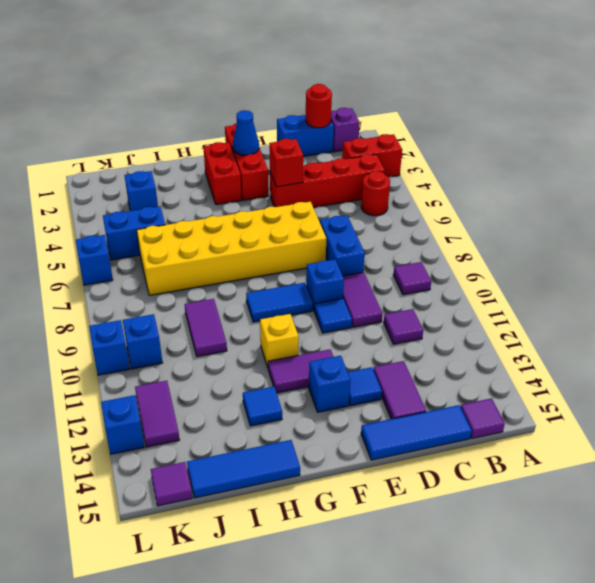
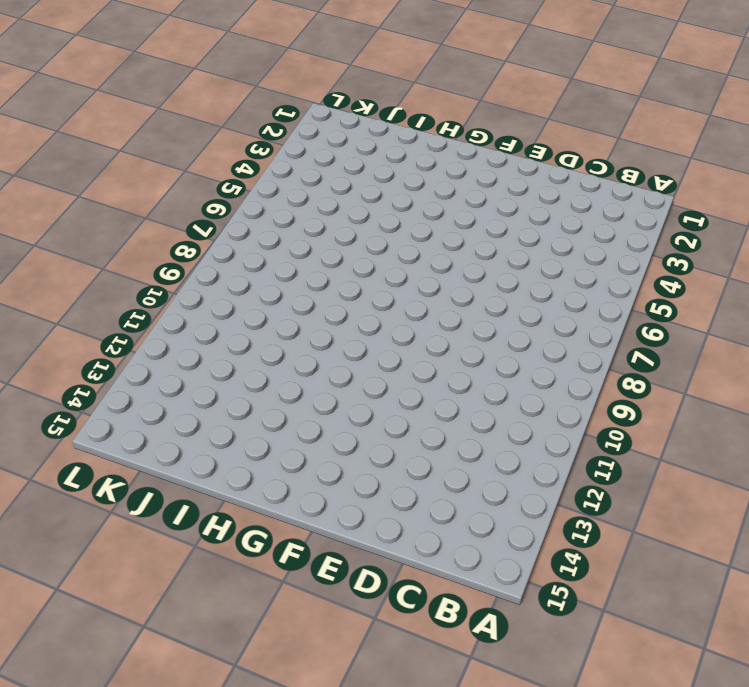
none -> red brick A3:B3 level 1
none -> purple brick B1 level 1
none -> red brick B4:E4 level 1
none -> red round brick B5 level 1

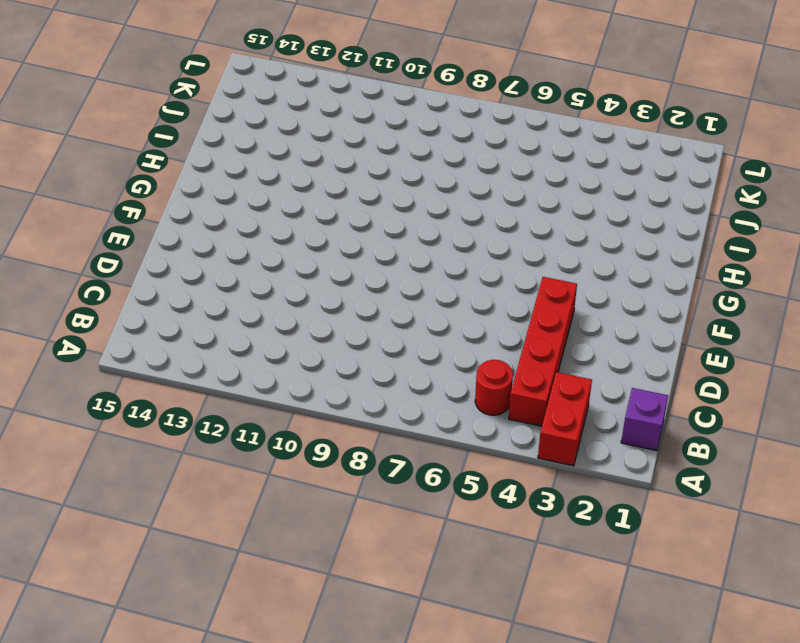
none -> purple tile B9 level 1
none -> purple tile B15 level 1
none -> blue brick C1:D1 level 1
none -> purple tile C11 level 1

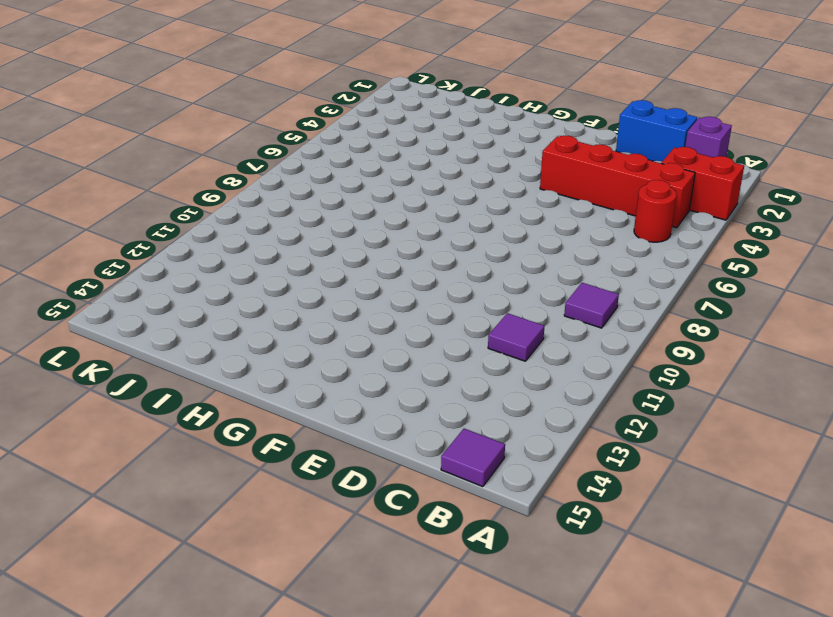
none -> blue tile C15:E15 level 1
none -> blue brick D7:D8 level 1
none -> purple tile D9:D10 level 1
none -> purple tile D13:D14 level 1

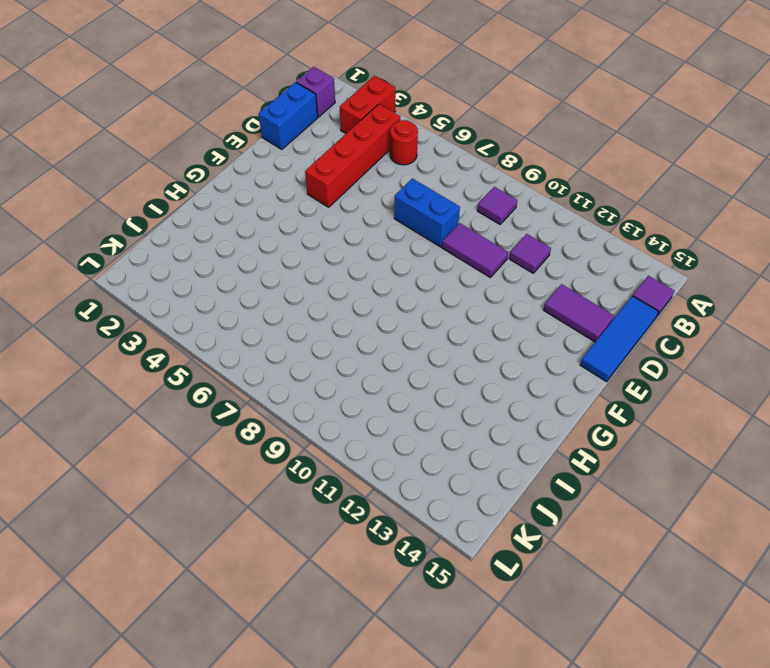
none -> yellow brick E6:J7 level 1
none -> blue brick E9 level 1
none -> blue tile E10 level 1
none -> blue tile E13 level 1

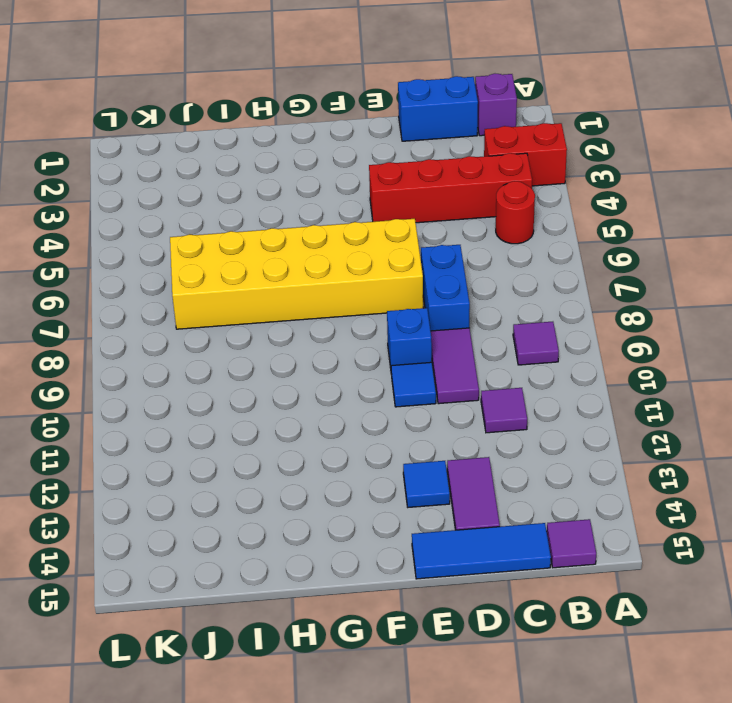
none -> red brick F1:F3 level 1
none -> blue tile F9:G9 level 1
none -> purple tile F12:G12 level 1
none -> blue brick F13 level 1

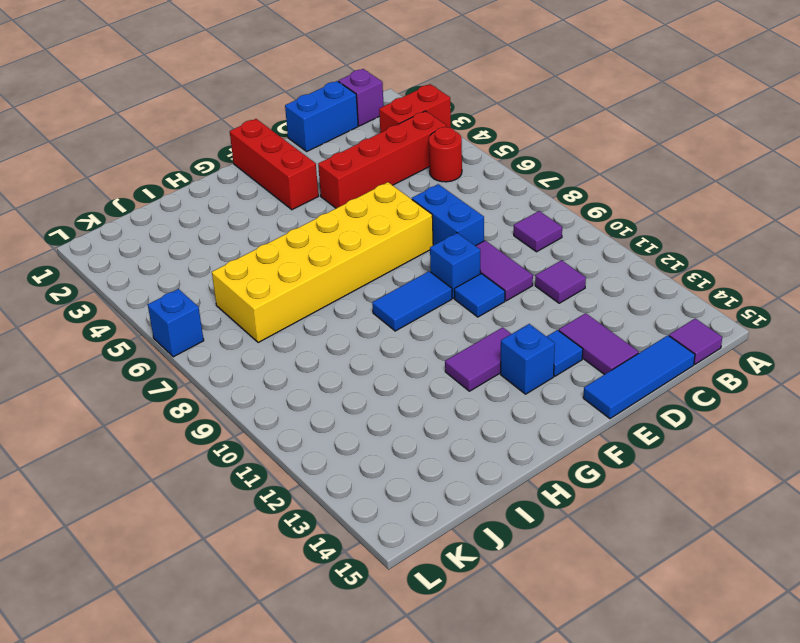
none -> red brick G2:G3 level 1
none -> yellow brick G11 level 1
none -> blue tile H13 level 1
none -> blue tile H15:J15 level 1

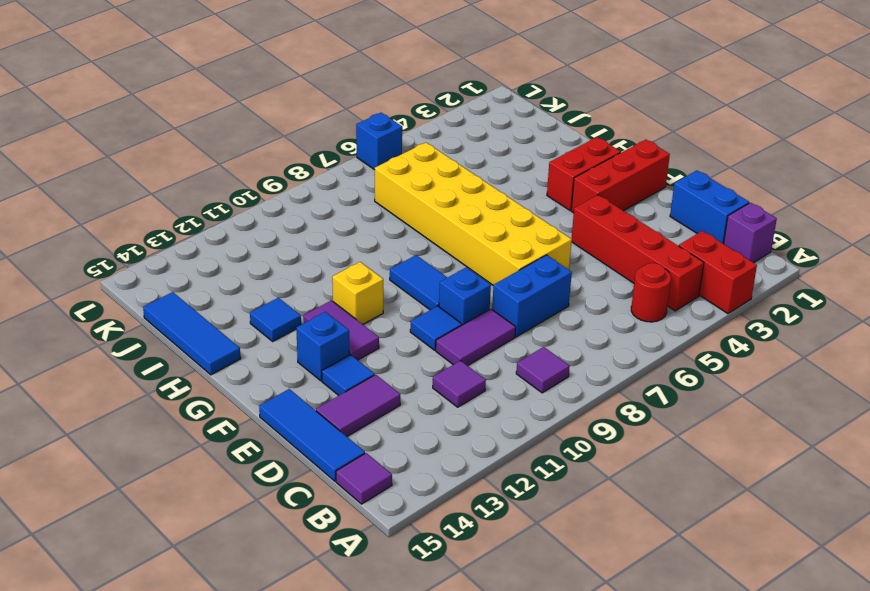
none -> purple tile I9:I10 level 1
none -> blue brick J3 level 1
none -> blue brick J5:K5 level 1
none -> blue brick K10 level 1

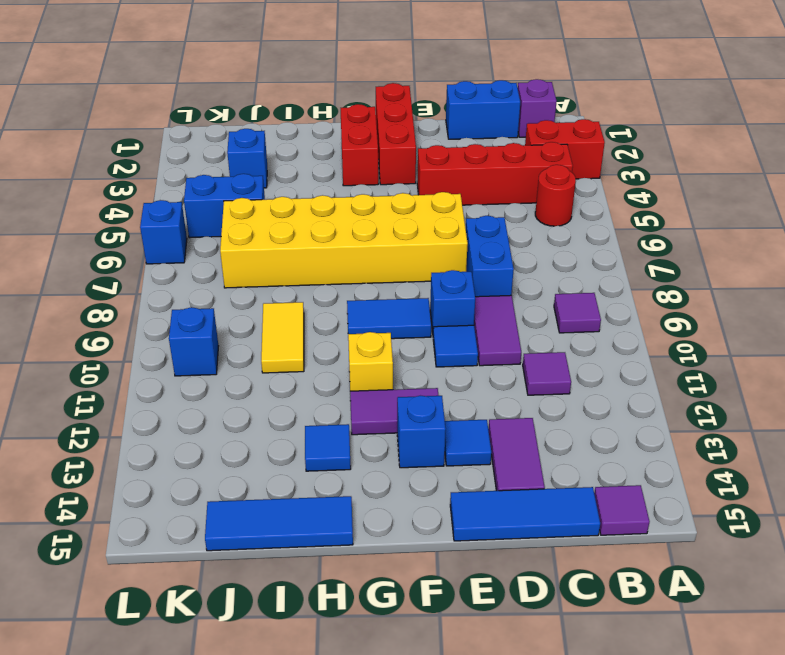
yellow tile I9:I10 level 1 -> purple tile I9:I10 level 1
none -> purple tile K12:K13 level 1
none -> purple tile K15 level 1
none -> blue brick L10 level 1
none -> blue brick L13 level 1

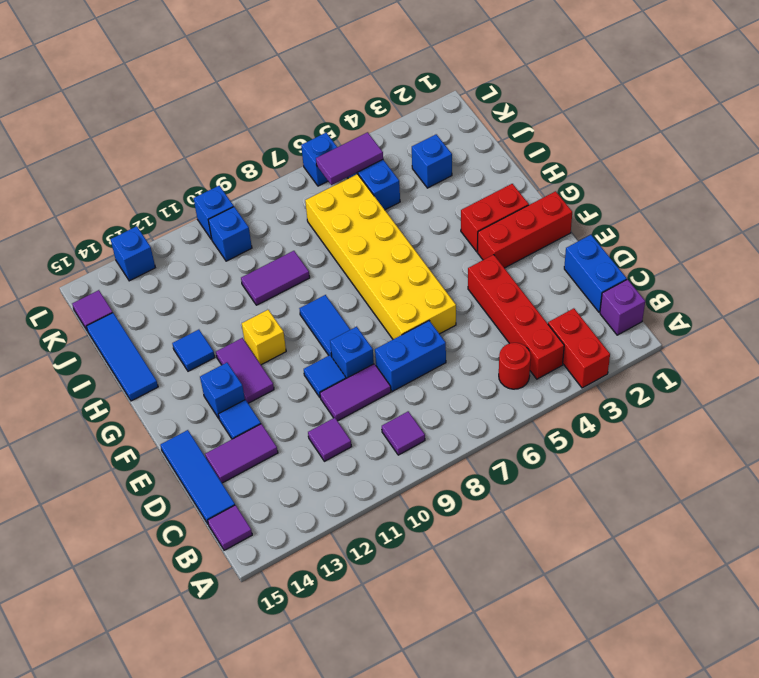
purple tile K5:K6 level 2 -> purple tile K12:K13 level 1
none -> red round brick C1 level 2
none -> red brick E4 level 2
none -> blue cone F2 level 2

